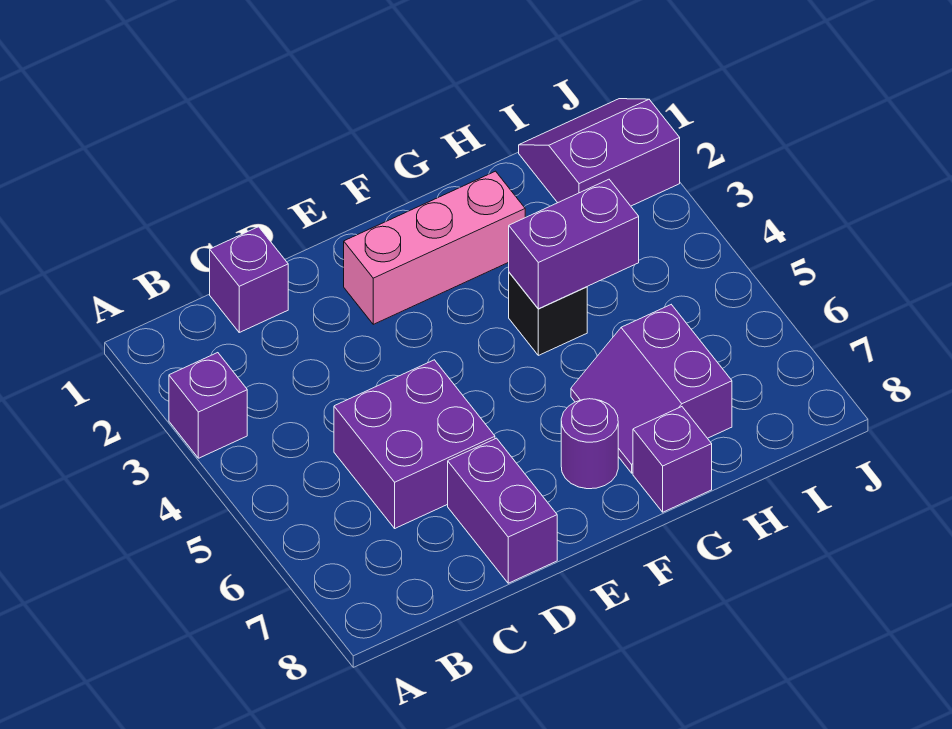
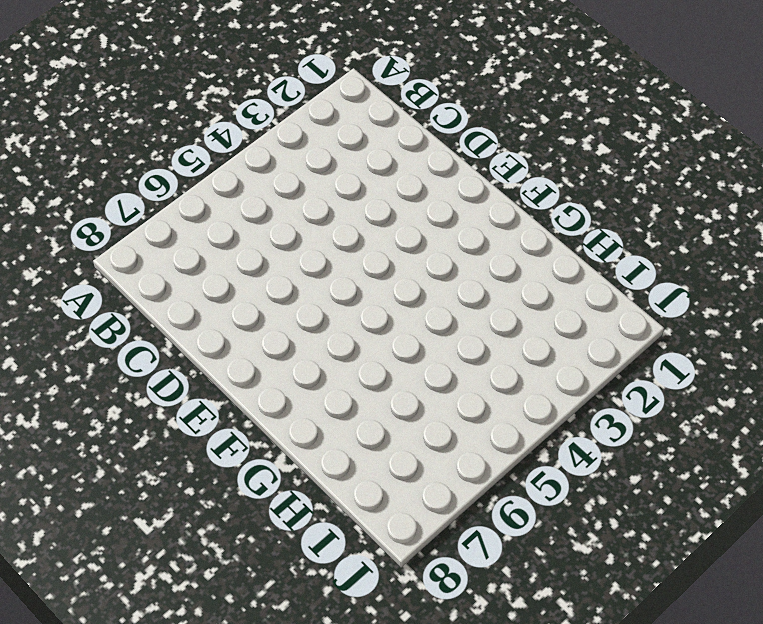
none -> purple brick A3 level 1
none -> purple brick C1 level 1

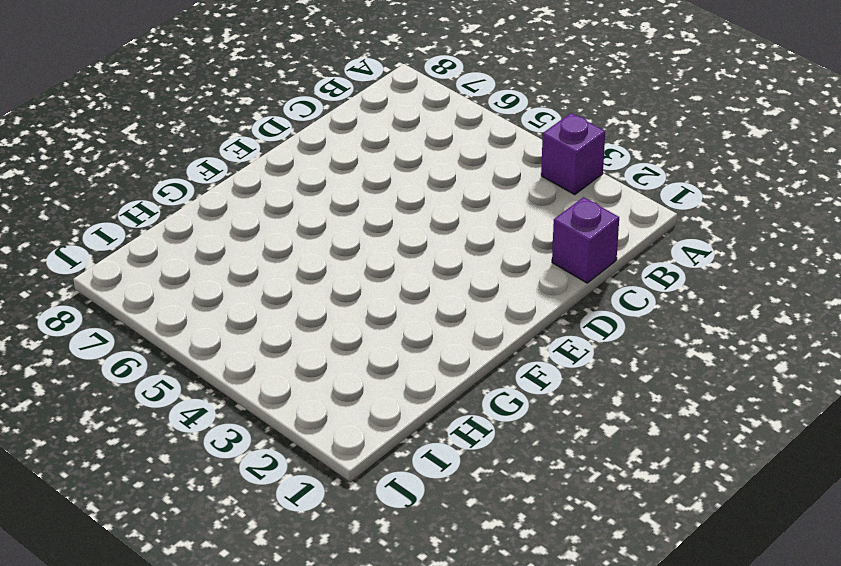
none -> purple brick C5:D6 level 1
none -> purple brick D7:D8 level 1

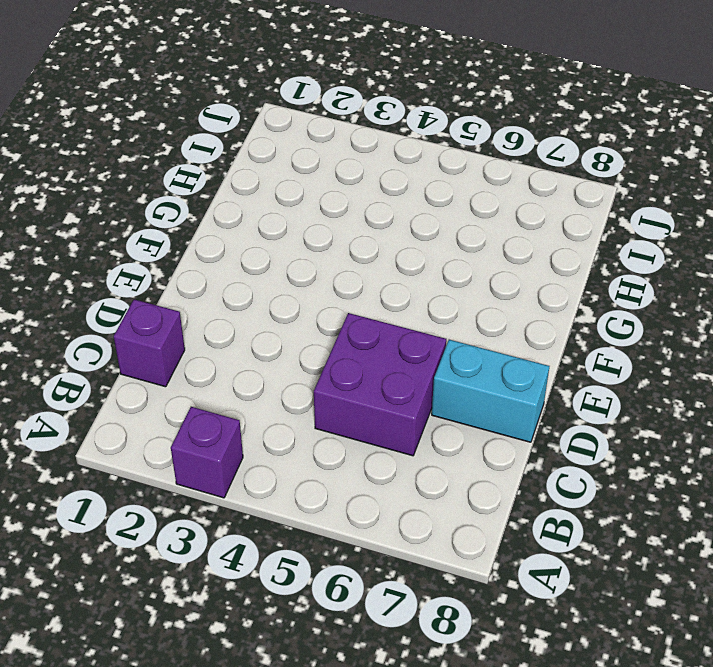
cyan brick D7:D8 level 1 -> purple brick D7:D8 level 1
none -> pink brick E2:G2 level 1
none -> purple round brick F7 level 1

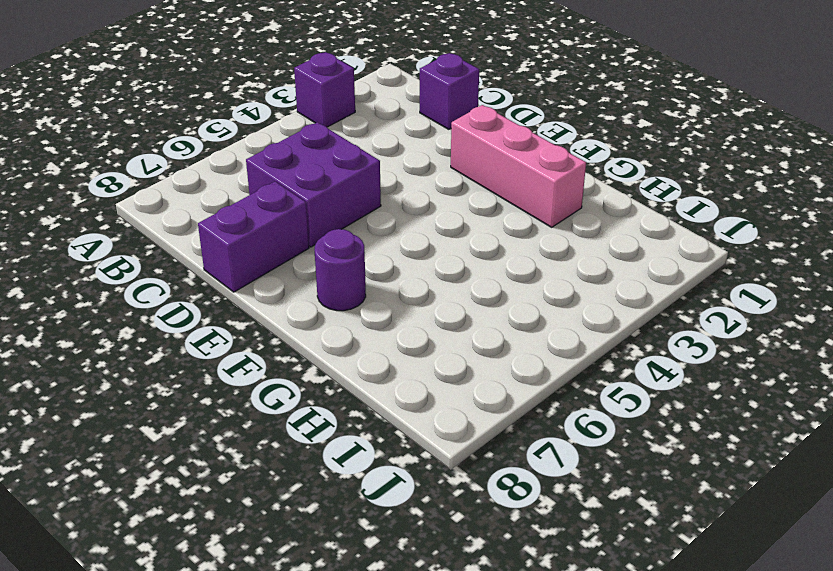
none -> black brick G4 level 1
none -> purple slope G6:H7 level 1 top H

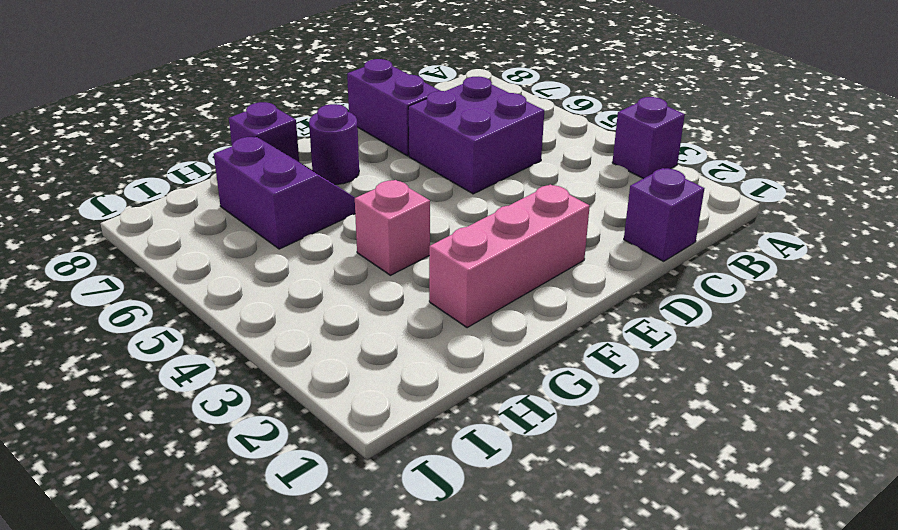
pink brick G4 level 1 -> black brick G4 level 1
none -> purple slope I1:J2 level 1 top 2
none -> purple brick G4:H4 level 2

